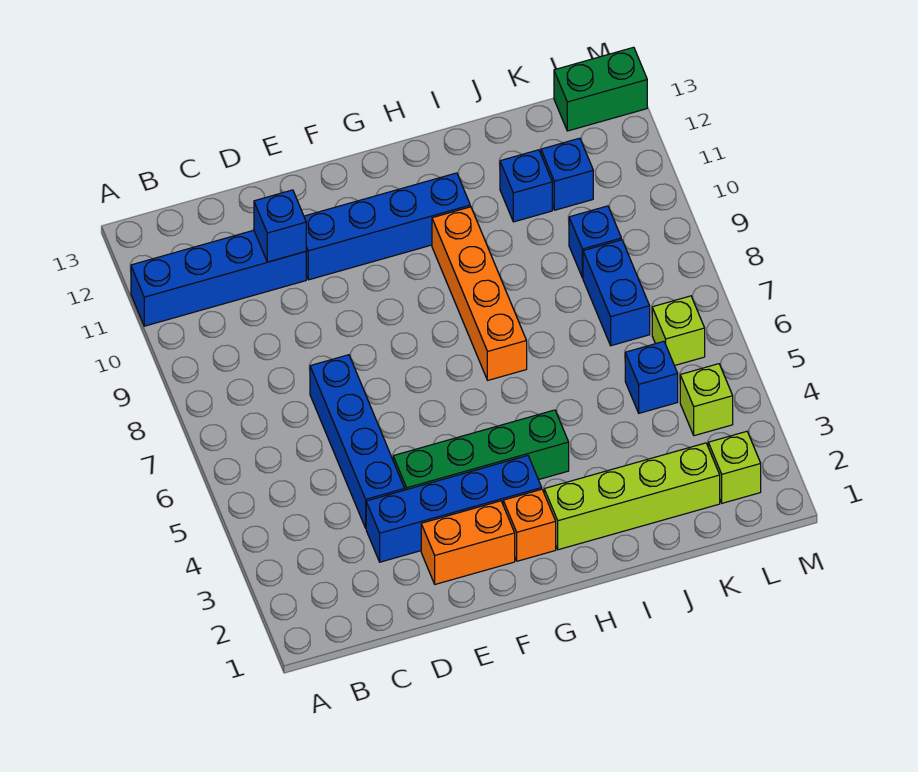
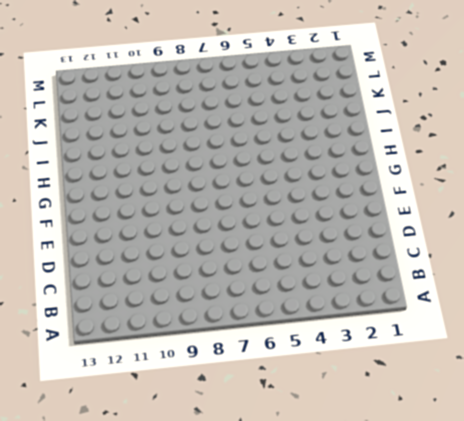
none -> blue brick A11:D11 level 1
none -> blue brick D3:G3 level 1
none -> blue brick D4:D7 level 1

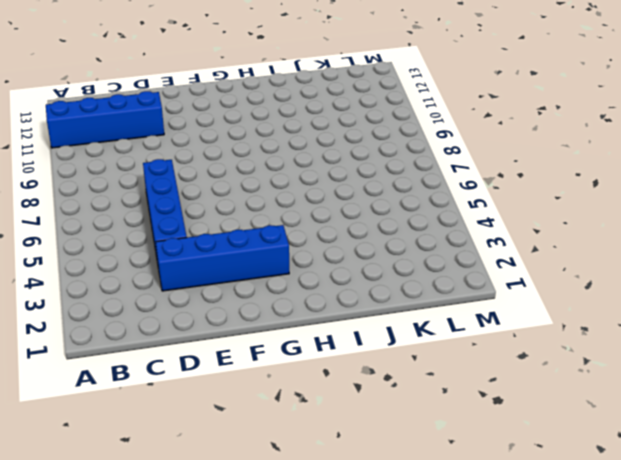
none -> orange brick E2:F2 level 1
none -> green brick E4:H4 level 1
none -> blue brick E11:H11 level 1

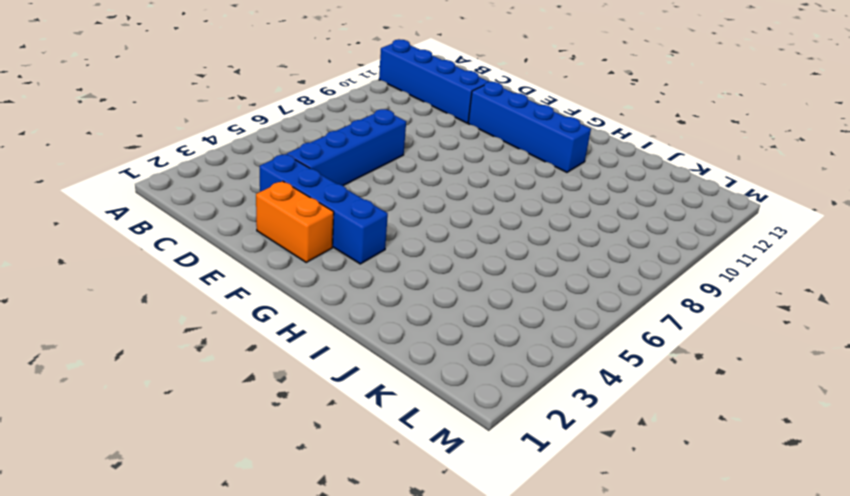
none -> green brick E4:H4 level 1
none -> orange brick G2 level 1
none -> lime brick H2:K2 level 1

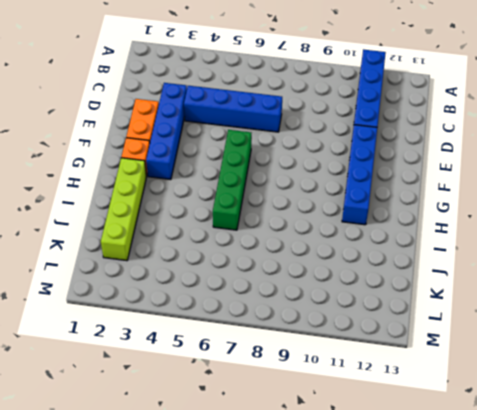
green brick F6:I6 level 1 -> green brick E4:H4 level 1
none -> orange brick H7:H10 level 1
none -> blue brick J11 level 1
none -> blue brick K5 level 1

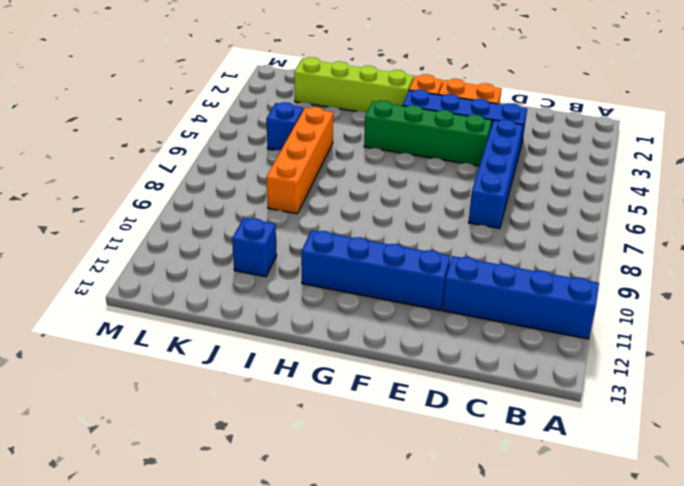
orange brick J5:J8 level 1 -> orange brick H7:H10 level 1
none -> blue brick K7:K8 level 1
none -> blue brick K9 level 1
none -> blue brick K11 level 1

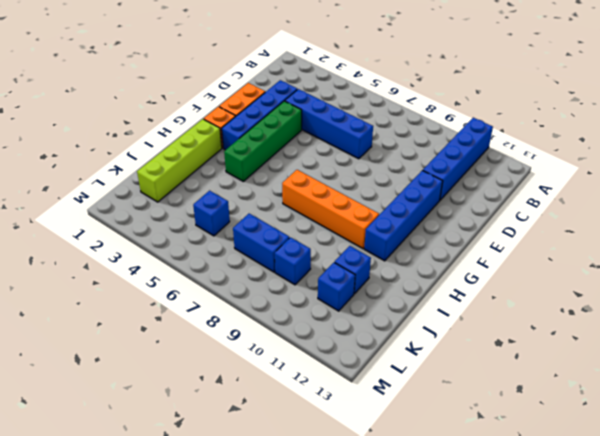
none -> lime brick L2 level 1
none -> lime brick L4 level 1
none -> lime brick L6 level 1

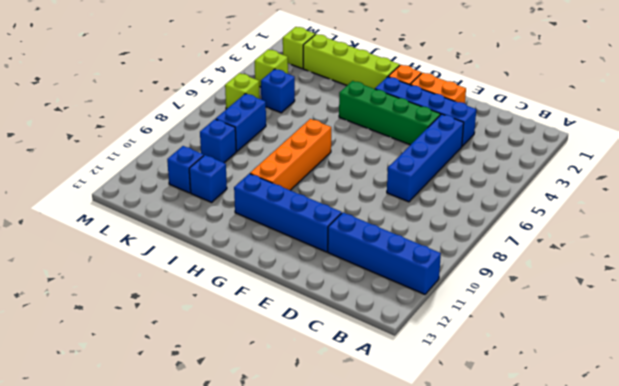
none -> green brick L13:M13 level 1
none -> blue brick D11 level 2

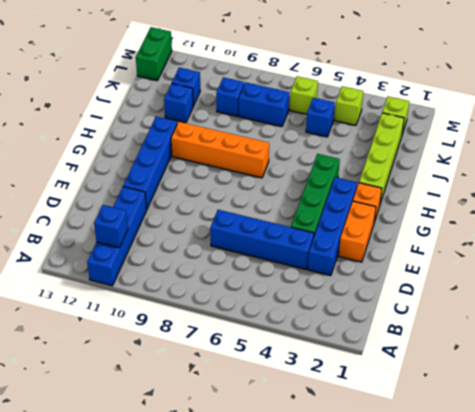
blue brick B11 level 2 -> blue brick D11 level 2

